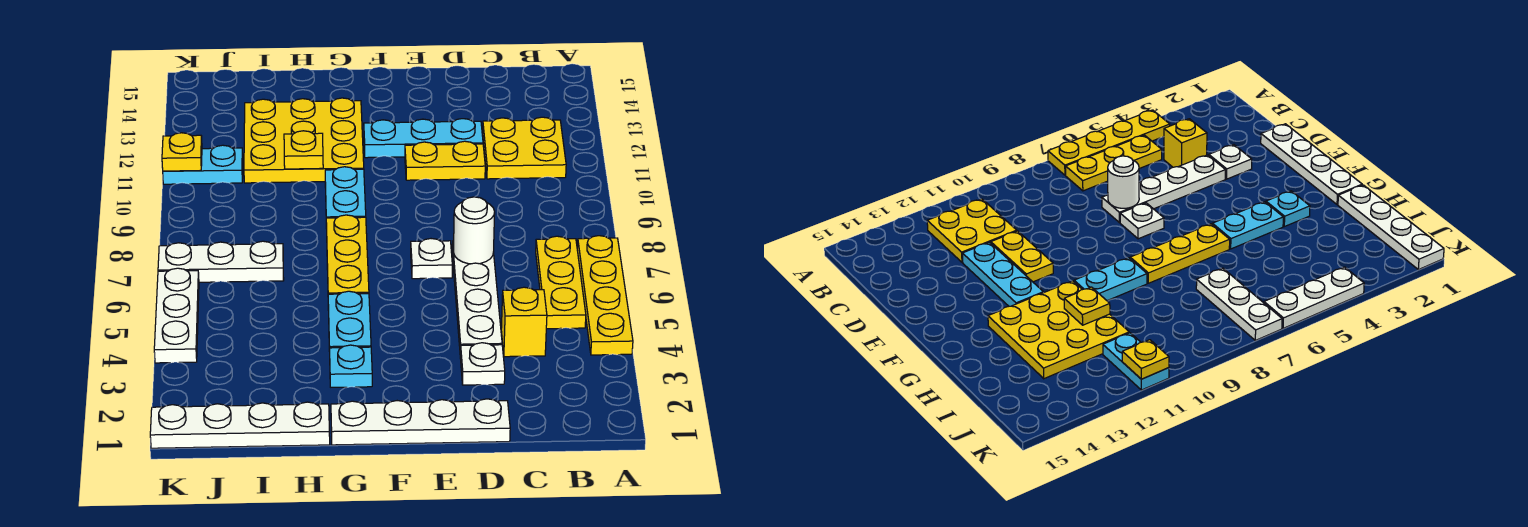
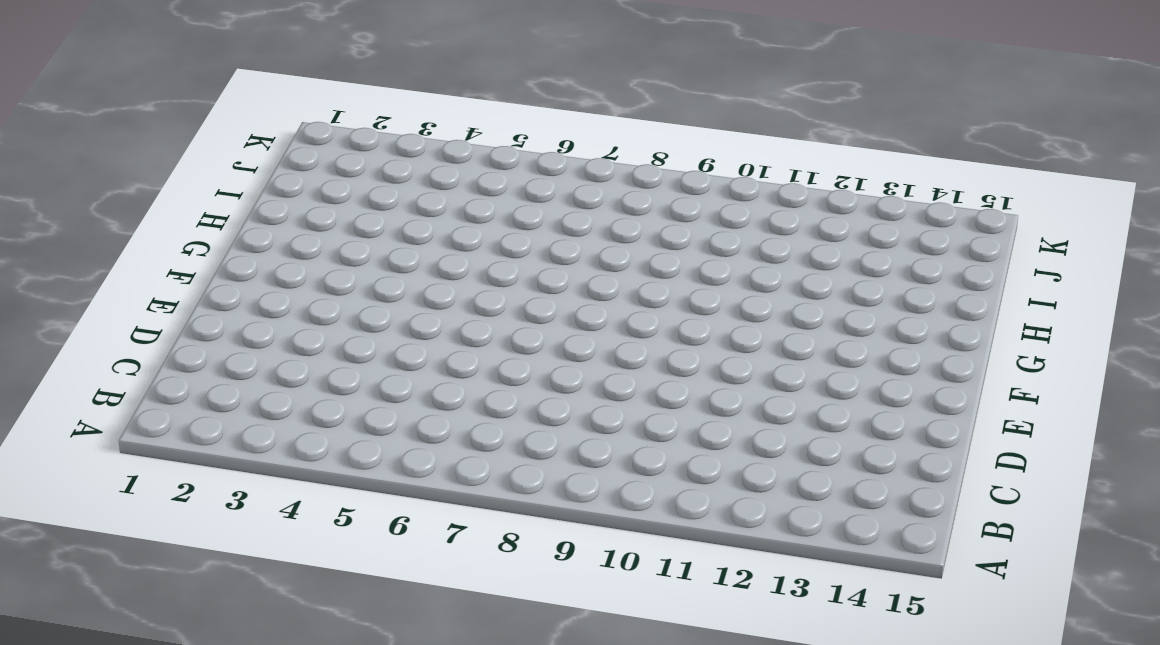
none -> yellow plate A4:A7 level 1
none -> yellow plate B5:B7 level 1
none -> yellow plate B11:C12 level 1

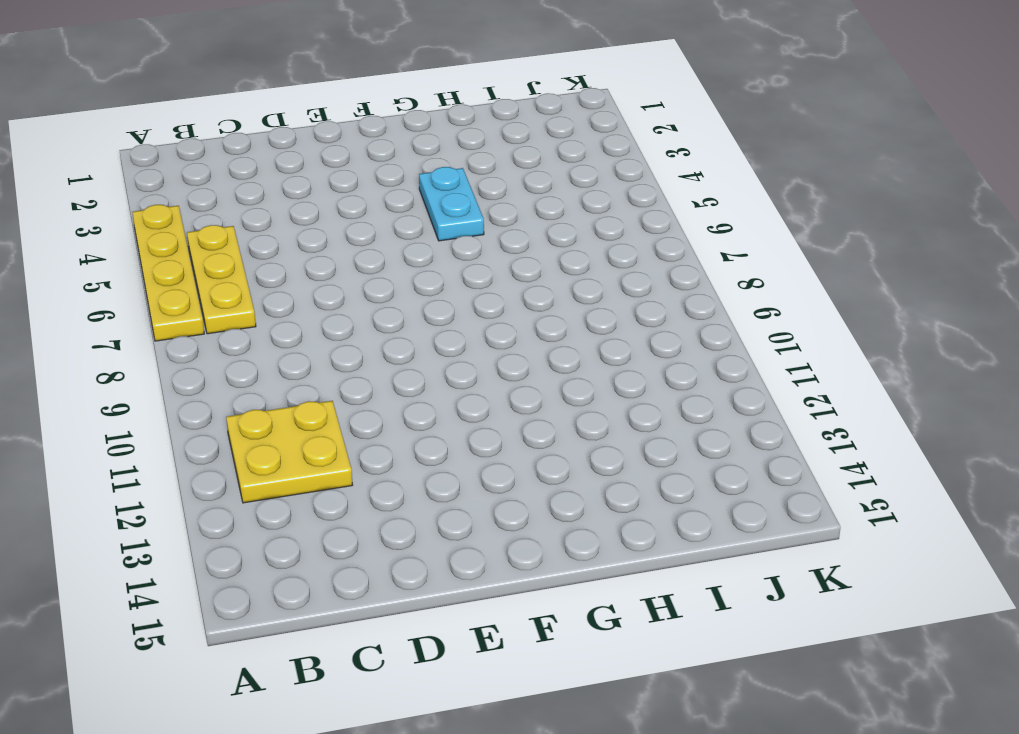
none -> yellow brick C4 level 1
none -> white plate D1:G1 level 1
none -> white plate D3 level 1

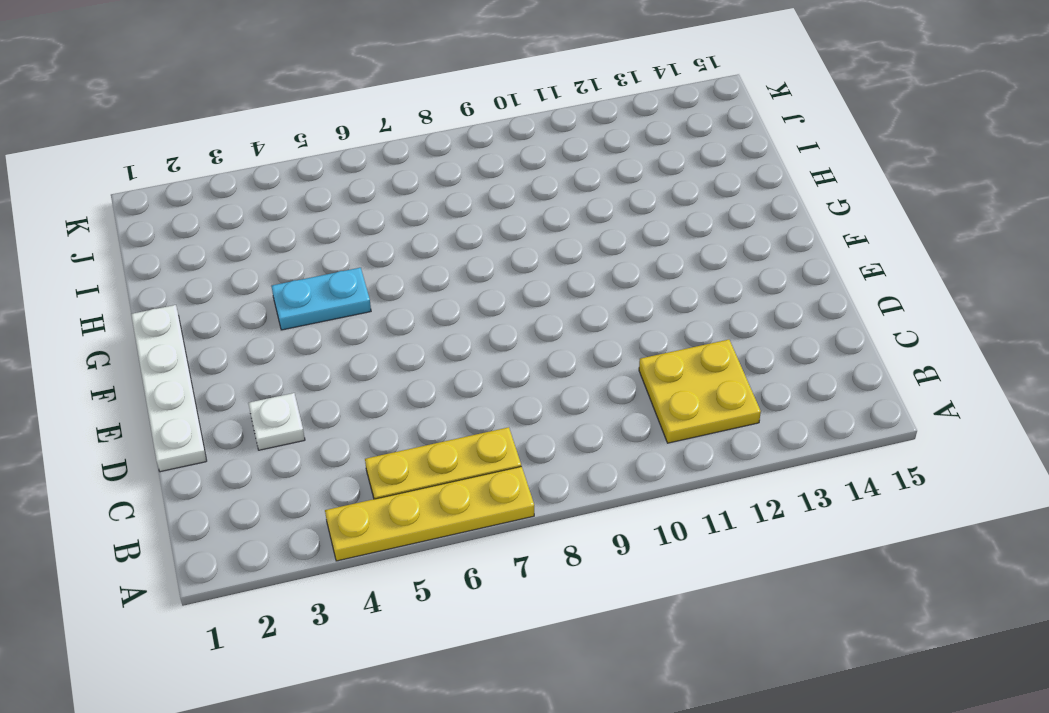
none -> yellow brick C4 level 1
none -> white plate D4:D7 level 1
none -> yellow plate D11:E11 level 1

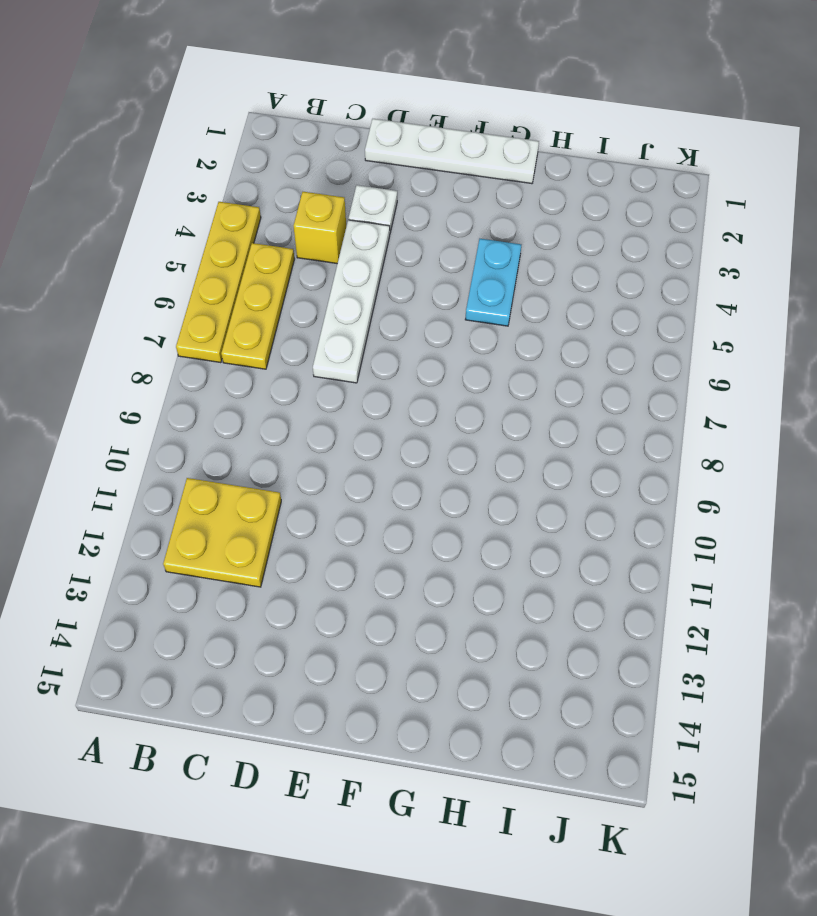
none -> yellow plate D11:E11 level 1
none -> cyan plate D12:F12 level 1
none -> white plate E7 level 1

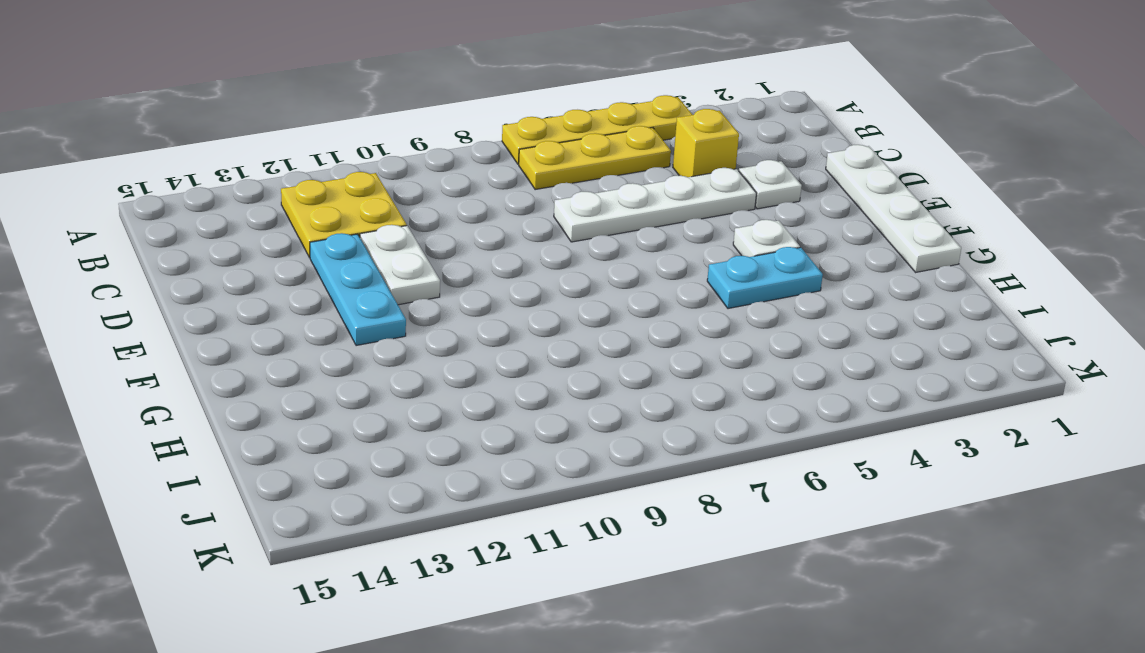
white plate D11:E11 level 1 -> yellow plate D11:E11 level 1
white plate F4 level 1 -> white plate E7 level 1
none -> cyan plate G3 level 1
none -> yellow plate G6:G8 level 1
none -> cyan plate G9:G10 level 1

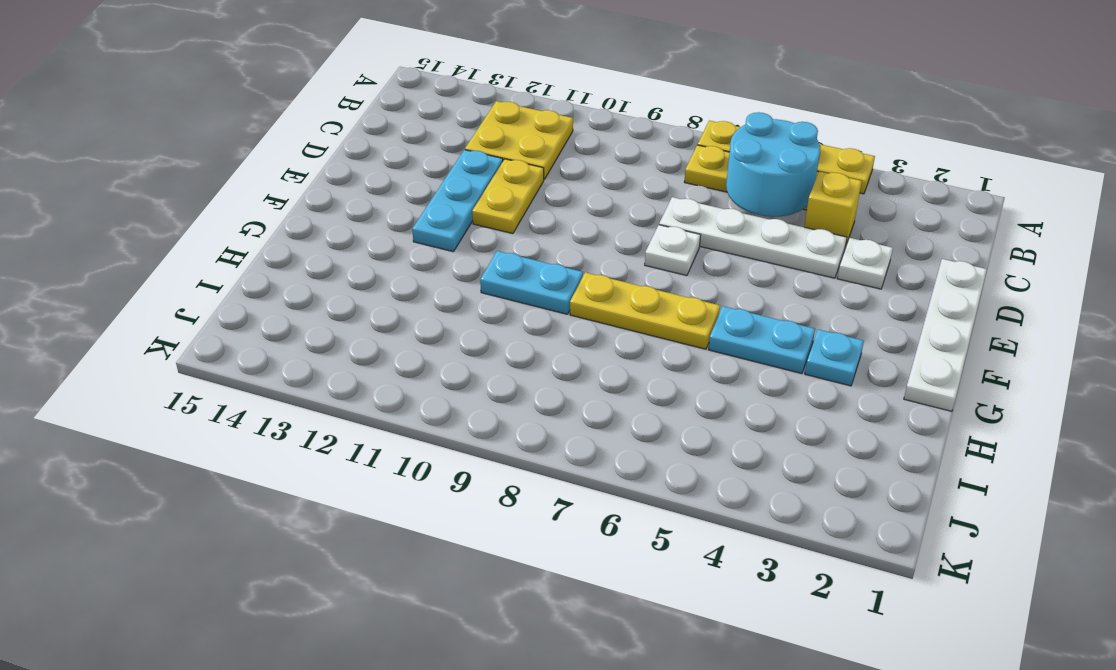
cyan round brick B5:C6 level 2 -> none
none -> yellow plate G11:I13 level 1
none -> white plate H1:K1 level 1
none -> white plate I7:K7 level 1

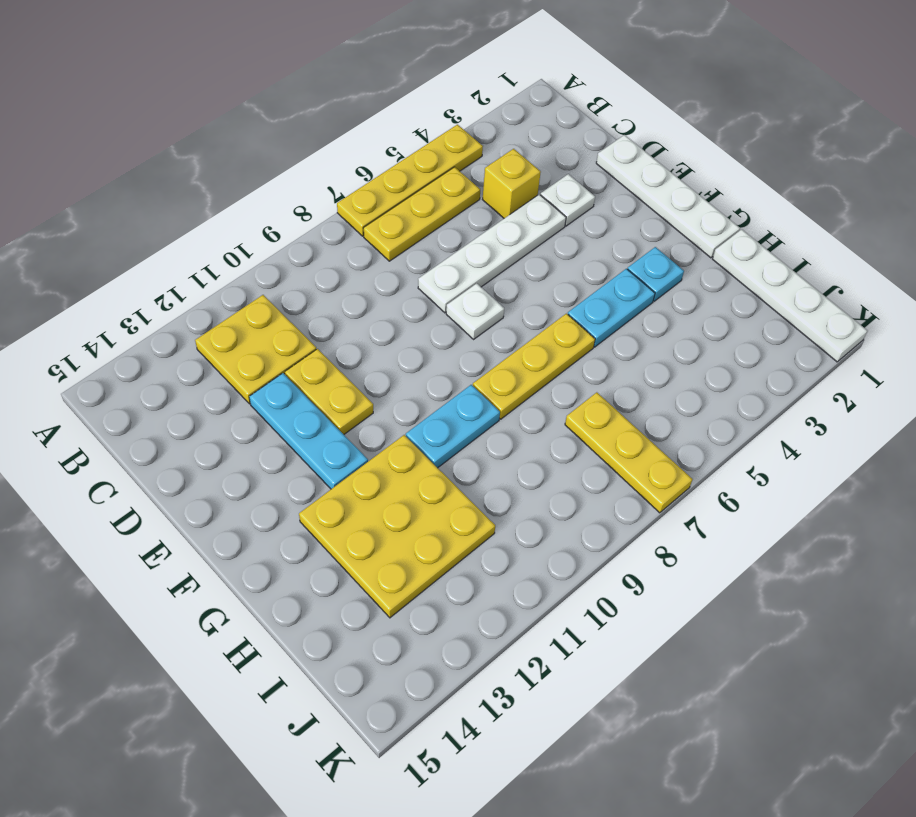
yellow plate I7:K7 level 1 -> white plate I7:K7 level 1
none -> cyan plate J11:K11 level 1
none -> white plate K4:K6 level 1
none -> white round brick D7 level 2

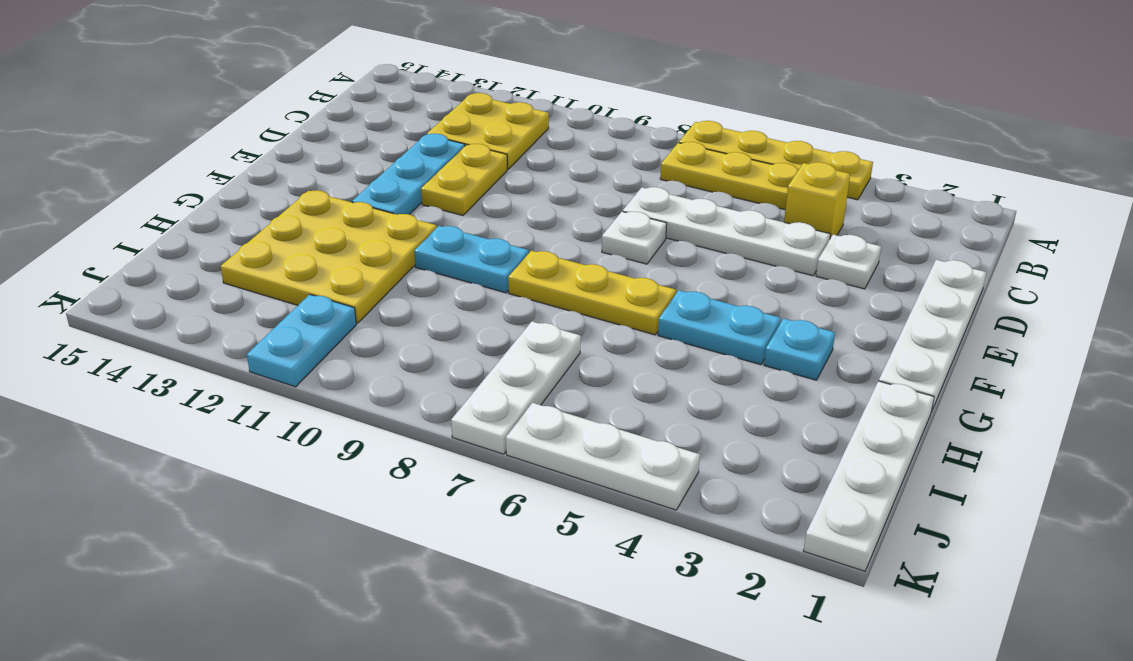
none -> white round brick D7 level 2
none -> yellow plate H11 level 2
none -> yellow plate K11 level 2

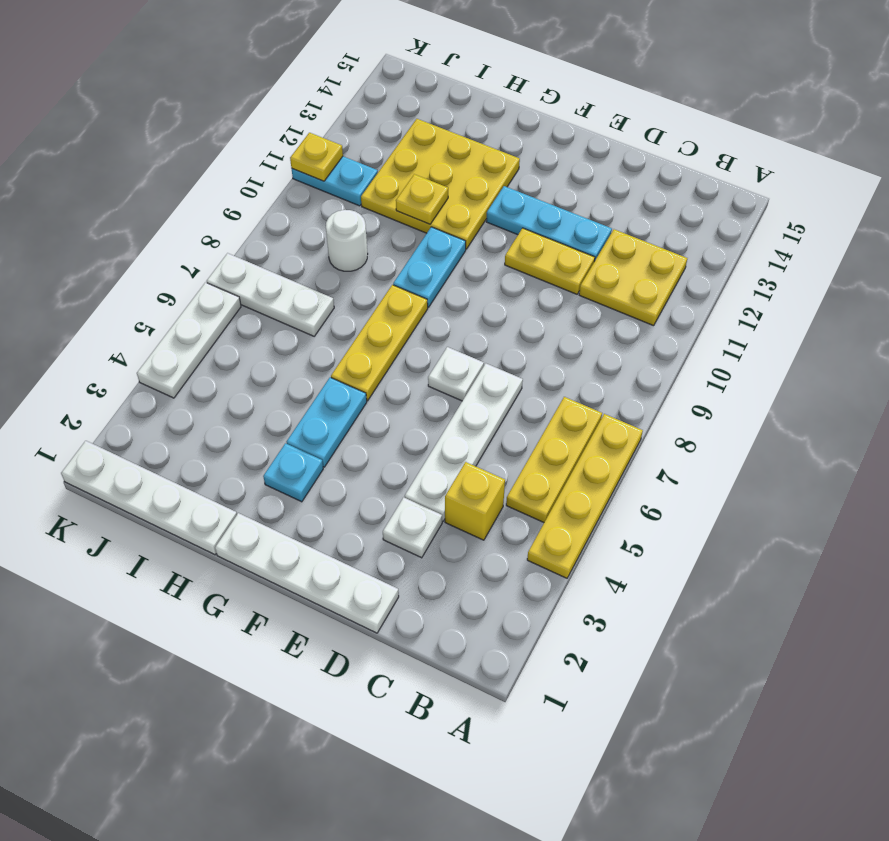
white round brick I9 level 1 -> white round brick D7 level 2

